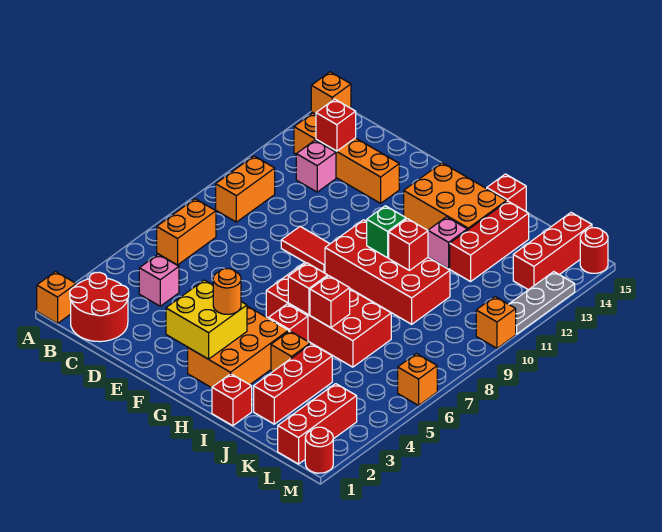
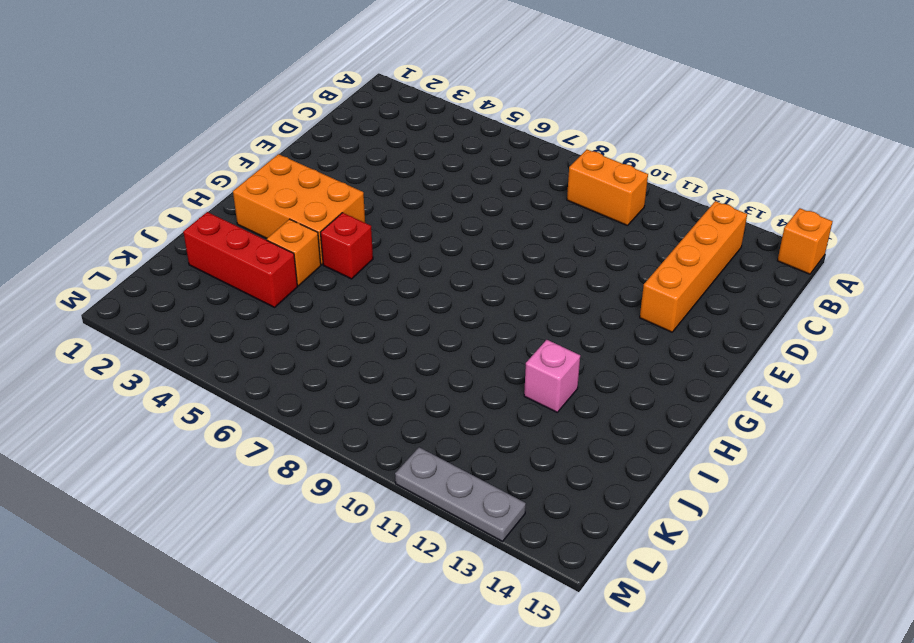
none -> orange brick A1 level 1
none -> red round brick B1:C2 level 1
none -> orange brick B6:B7 level 1
none -> pink brick C4 level 1

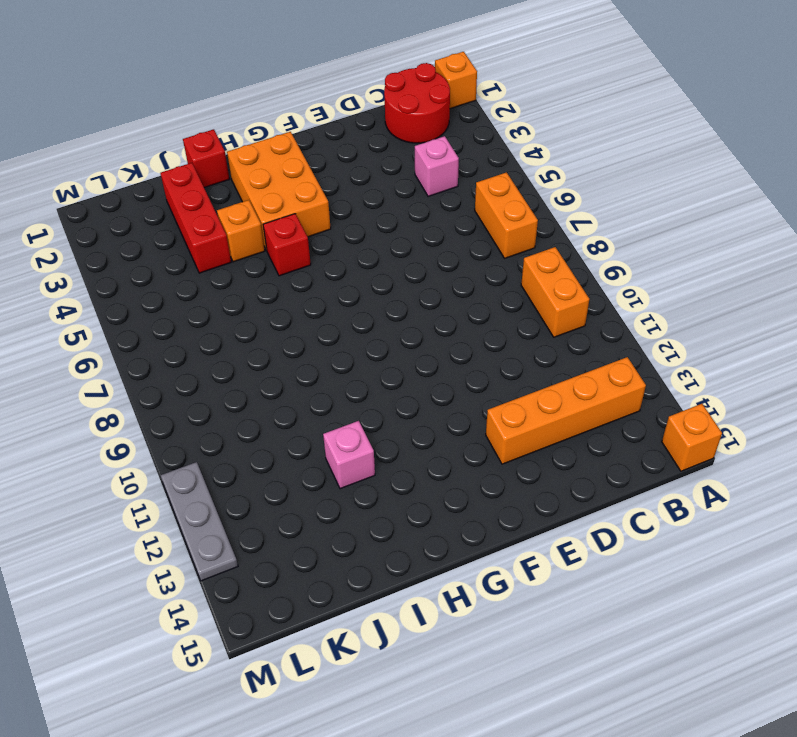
none -> pink brick C12 level 1
none -> red tile E9:F9 level 1
none -> red brick G6:J7 level 1
none -> red brick G9:J10 level 1

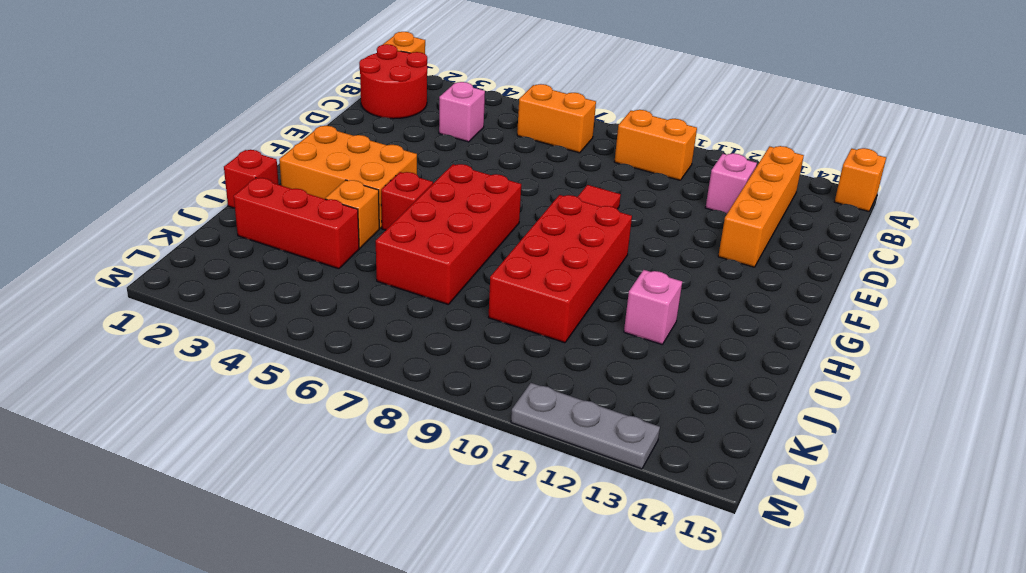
none -> orange brick G13:I14 level 1
none -> red brick I15 level 1
none -> red brick J12:J14 level 1
none -> red brick L1:L3 level 1

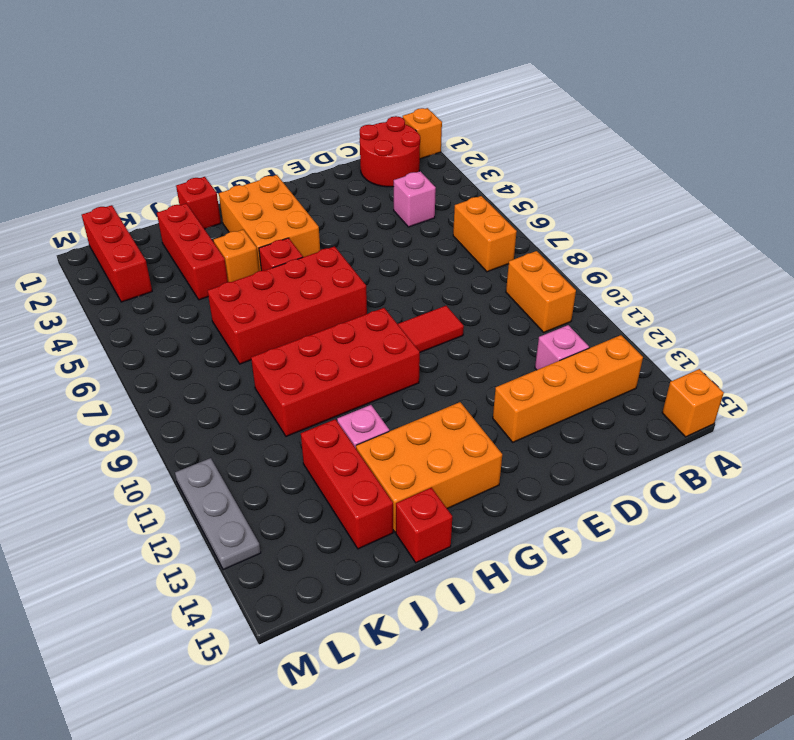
none -> red brick L13:L15 level 1
none -> red round brick M1 level 1
none -> orange brick M6 level 1
none -> orange brick M10 level 1

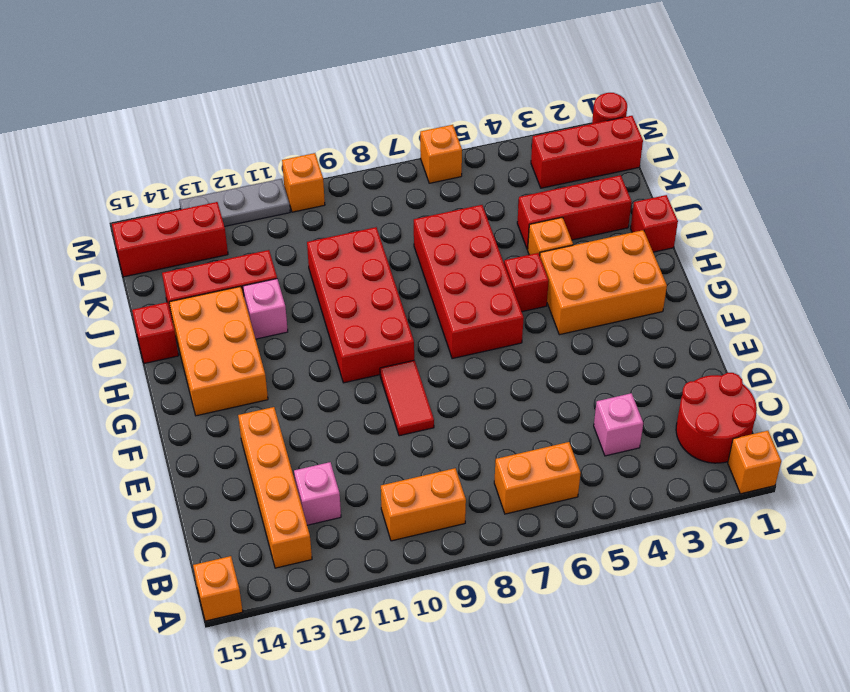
none -> red round brick M15 level 1
none -> red brick C13 level 2
none -> yellow brick F2:G3 level 2
none -> red brick H6 level 2

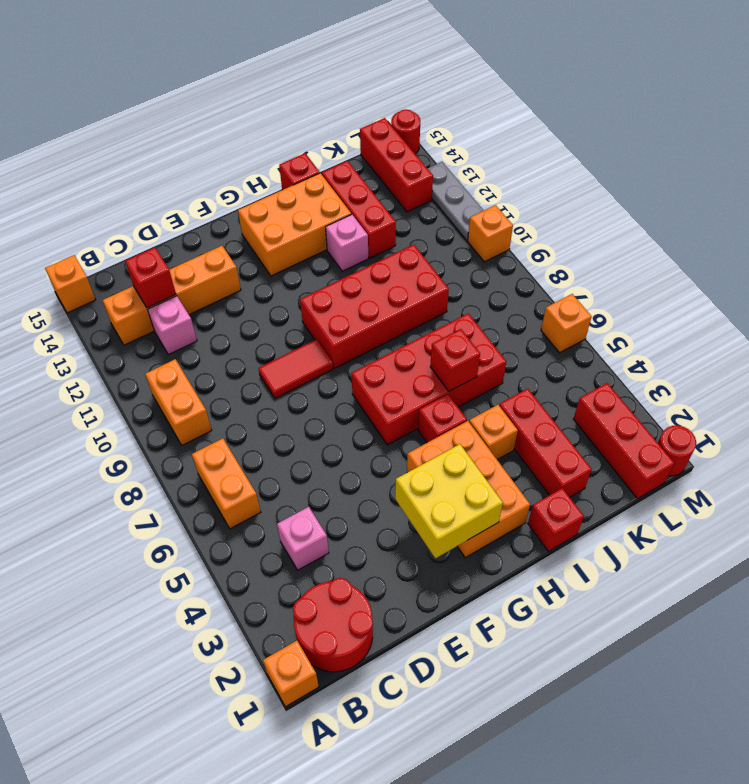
none -> red brick H6 level 2
none -> green brick H10 level 2
none -> red brick I10 level 2
none -> orange round brick G3 level 3

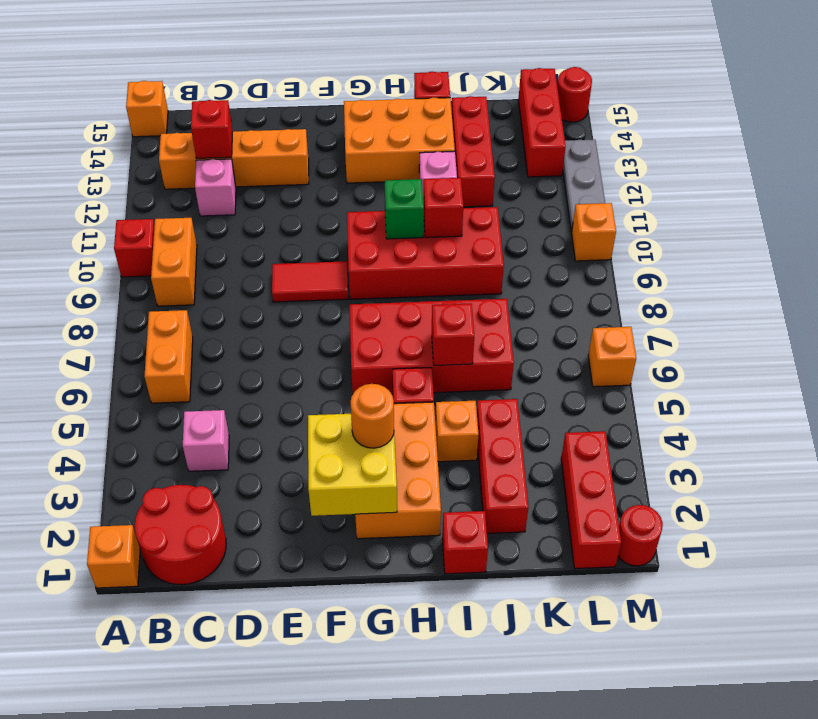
red brick A10 level 1 -> red brick H6 level 2

